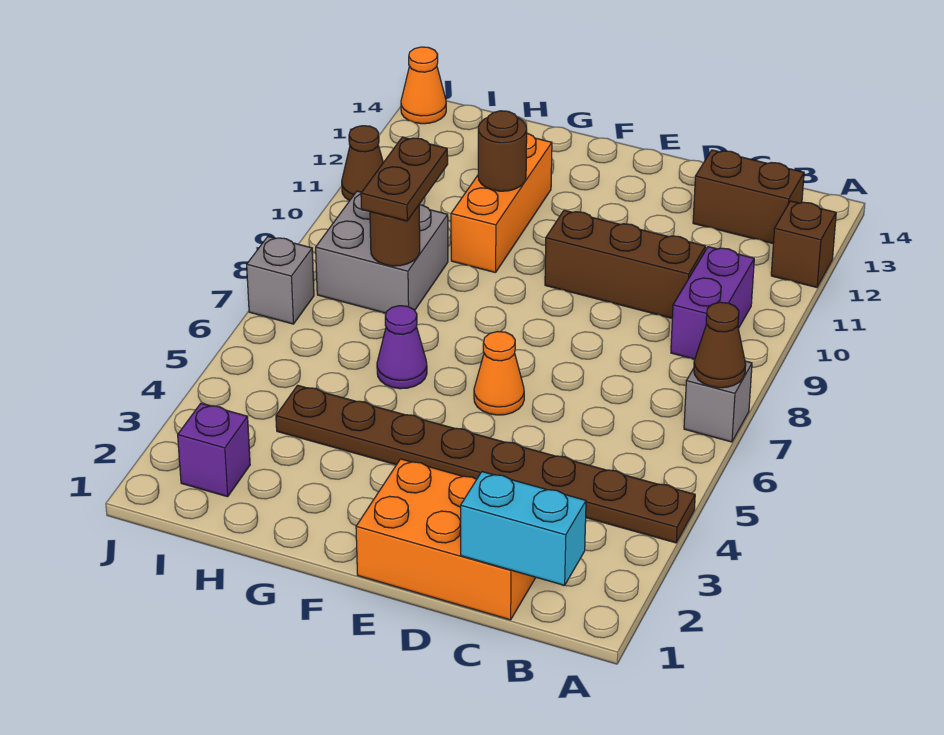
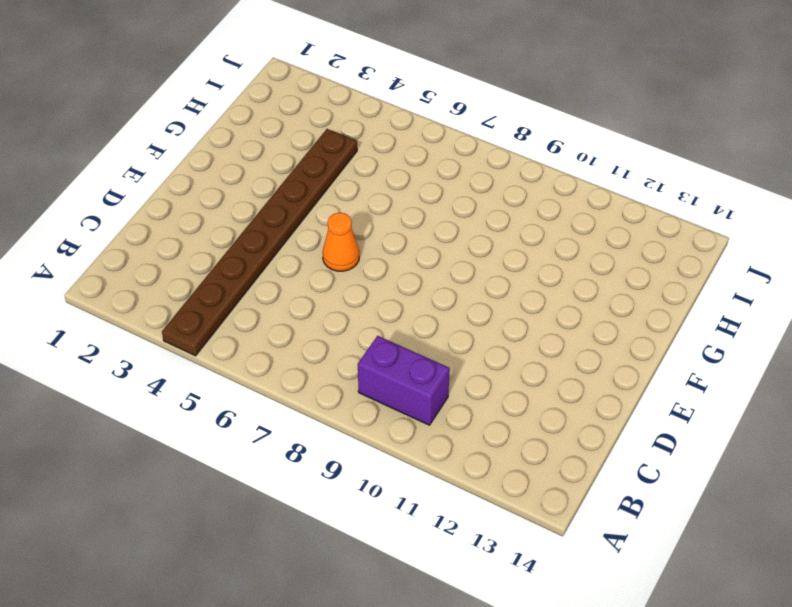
none -> grey brick A7 level 1
none -> brown brick A12 level 1
none -> brown brick B13:C13 level 1

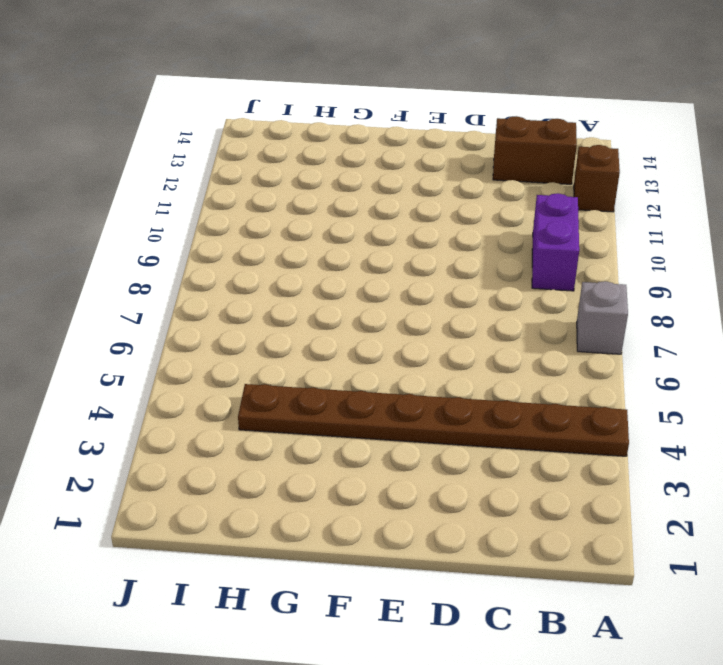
none -> orange brick C1:E2 level 1
none -> brown brick C10:E10 level 1
none -> orange cone E6 level 1

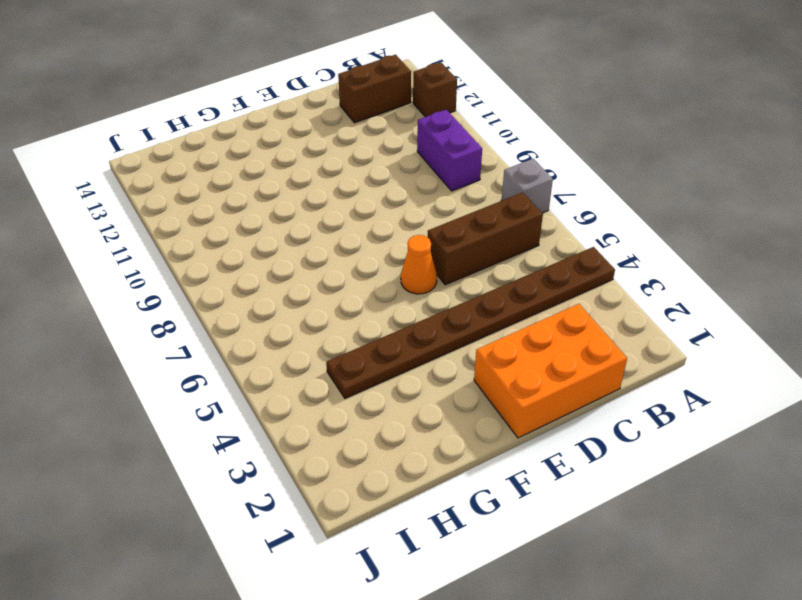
brown brick B6:D6 level 1 -> brown brick C10:E10 level 1
none -> purple cone G6 level 1
none -> orange brick G10:G12 level 1
none -> grey brick H8:I9 level 1

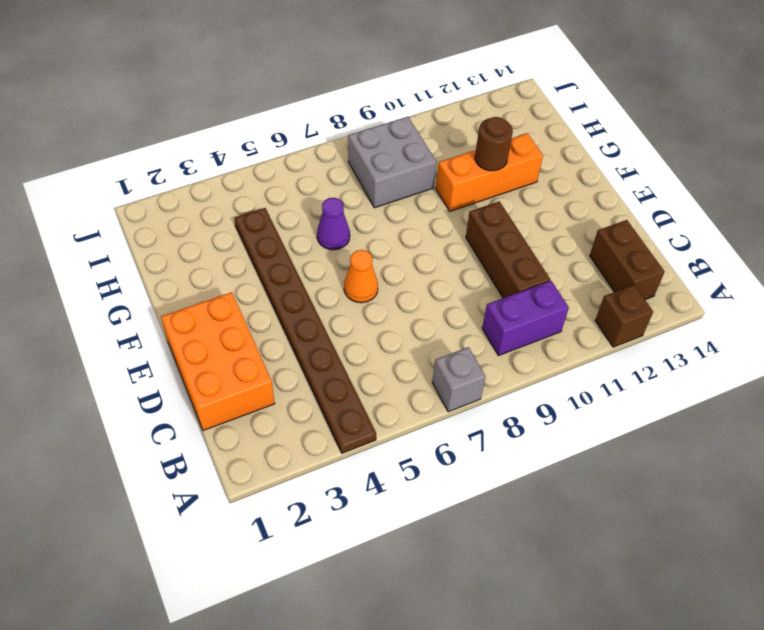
none -> purple brick I2 level 1
none -> grey brick J7 level 1
none -> brown cone J11 level 1

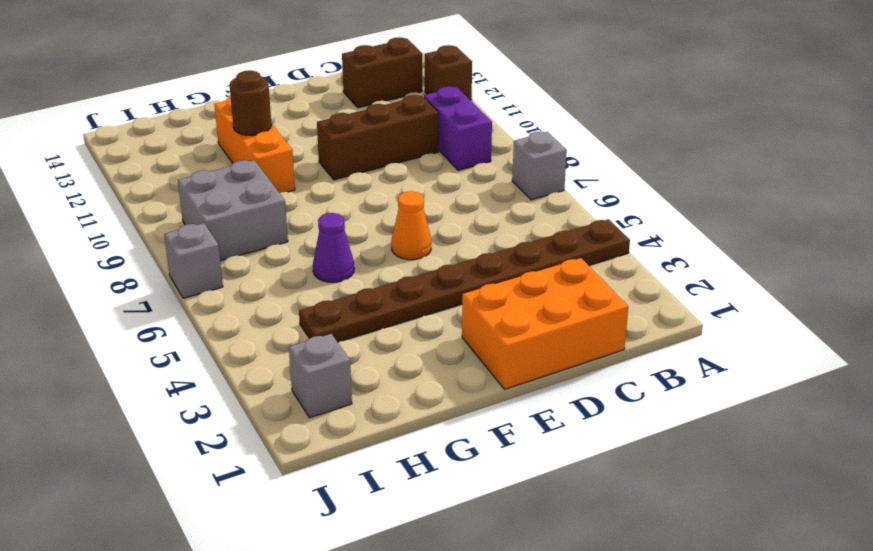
grey brick I2 level 1 -> purple brick I2 level 1
none -> brown cone J11 level 1
none -> orange cone J14 level 1
none -> brown cone A7 level 2

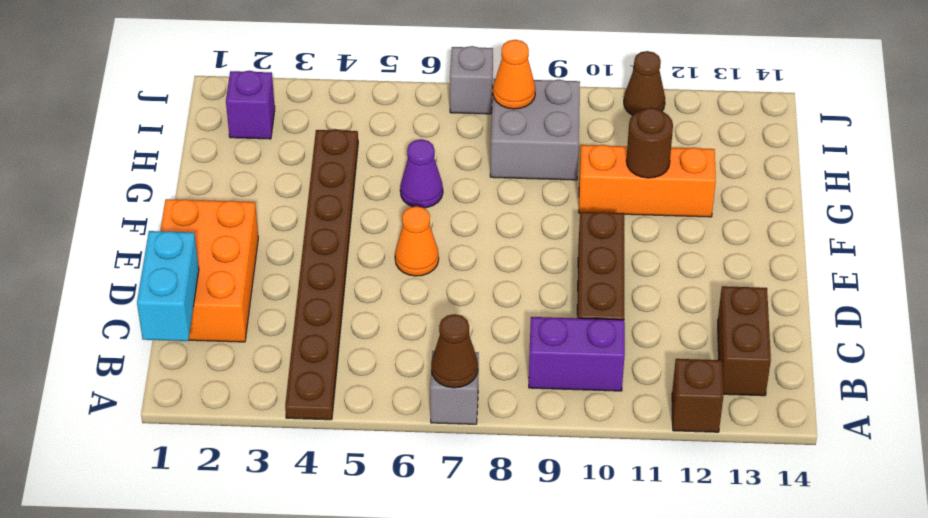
orange cone I8 level 2 -> orange cone J14 level 1
none -> brown round brick H8 level 2
none -> brown plate H8:H9 level 3

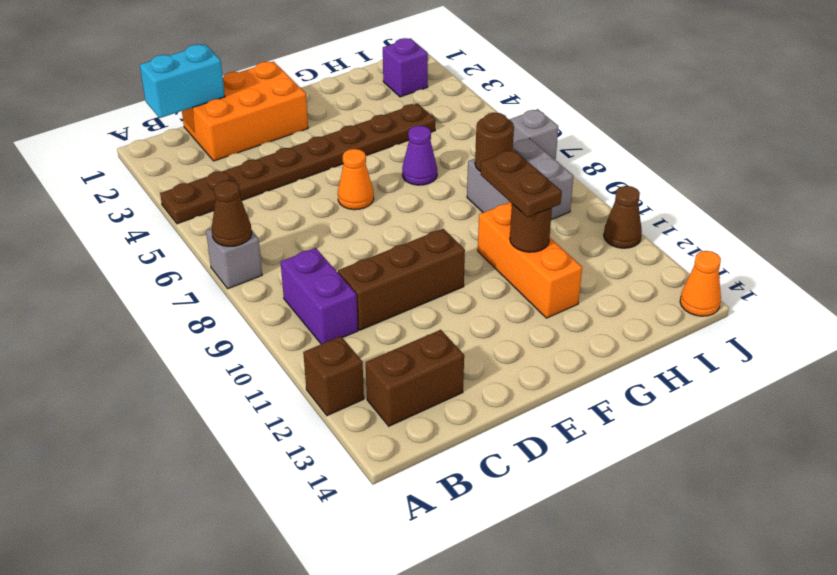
brown plate G10:G11 level 3 -> brown plate H8:H9 level 3

